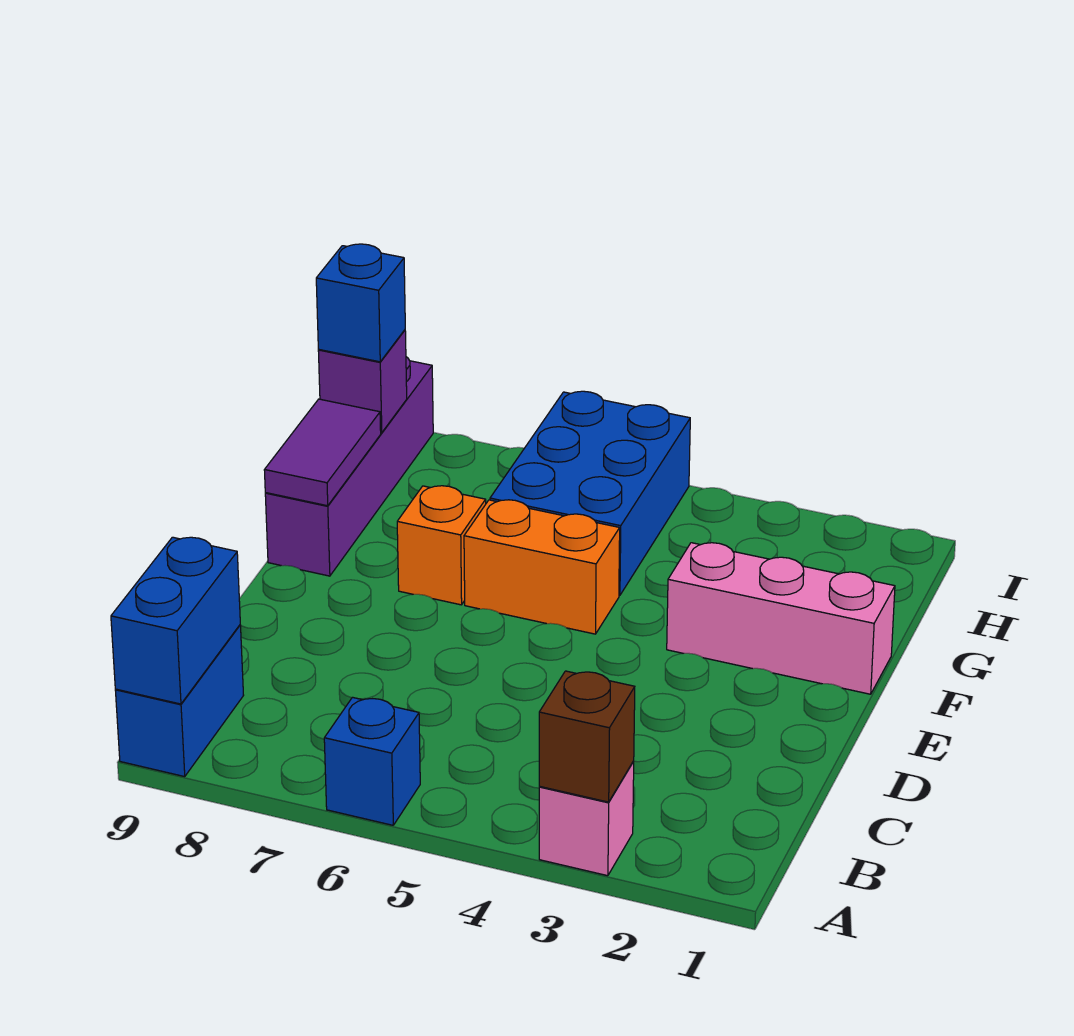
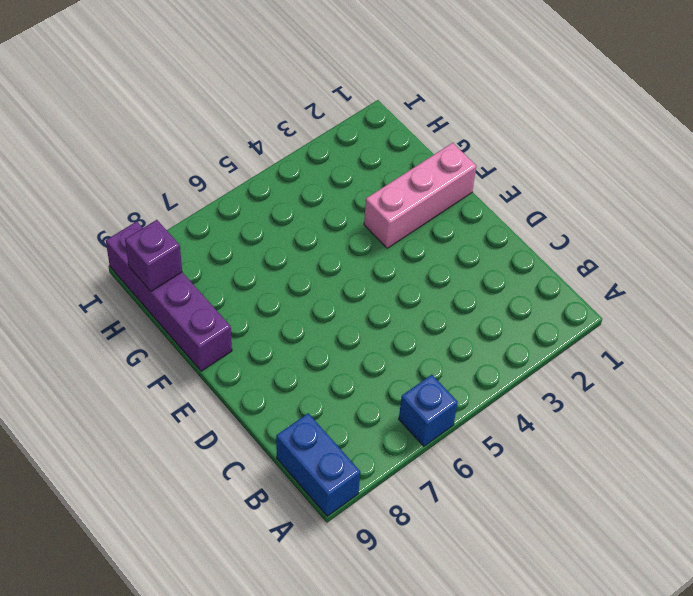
none -> pink brick A3 level 1
none -> orange brick F5:F6 level 1
none -> orange brick F7 level 1

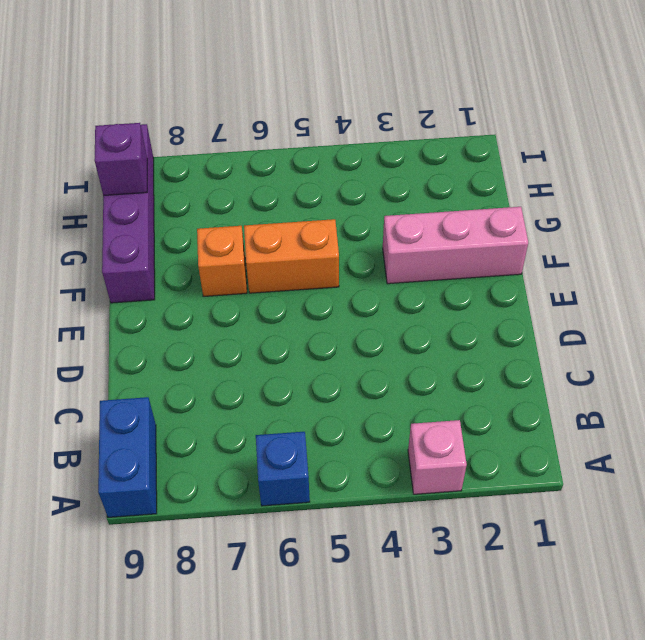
none -> blue brick G5:I6 level 1
none -> brown brick A3 level 2
none -> blue brick A9:B9 level 2

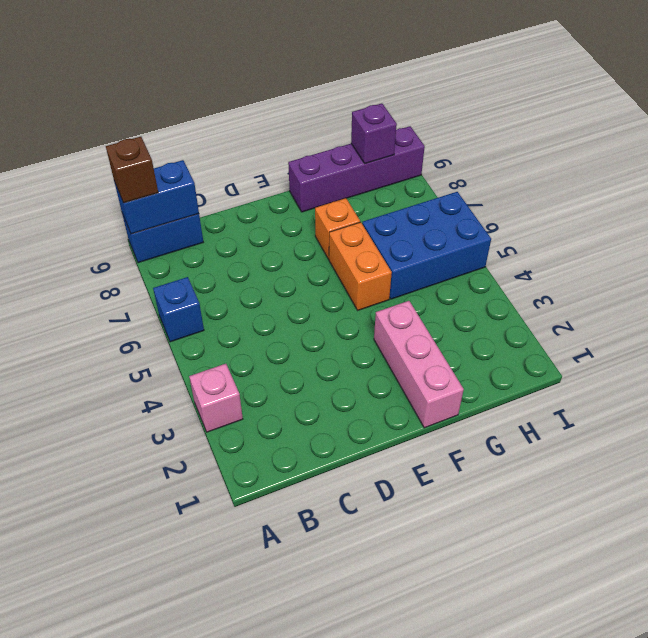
brown brick A9 level 3 -> brown brick A3 level 2
none -> purple tile F9:G9 level 2
none -> blue brick H9 level 3

